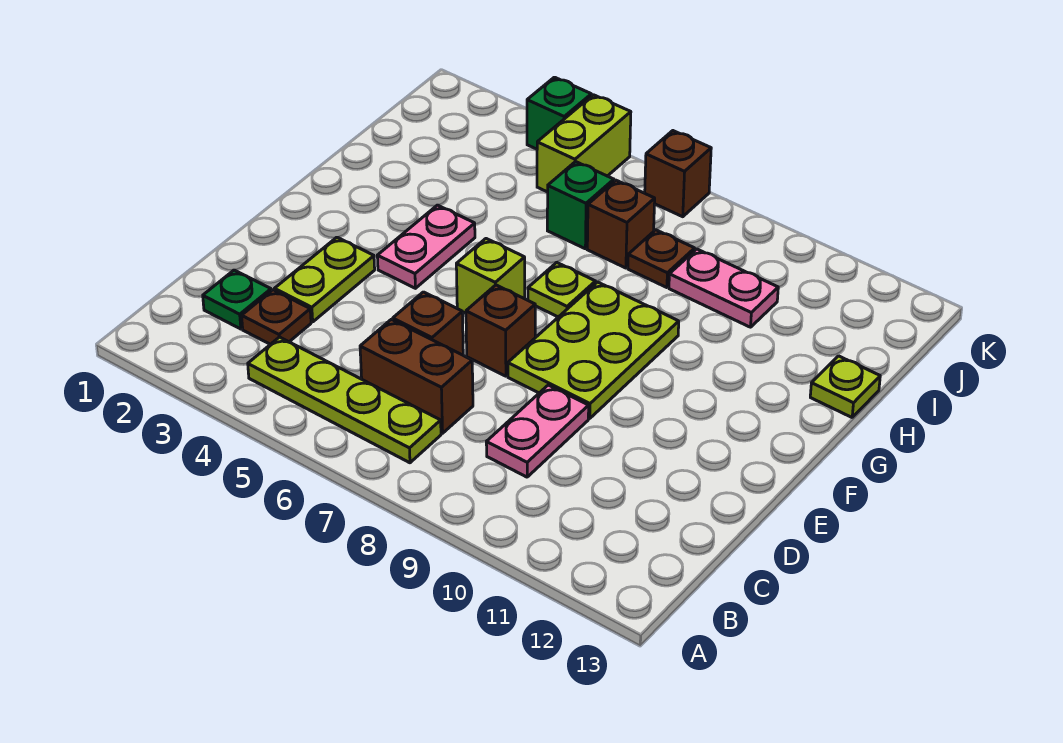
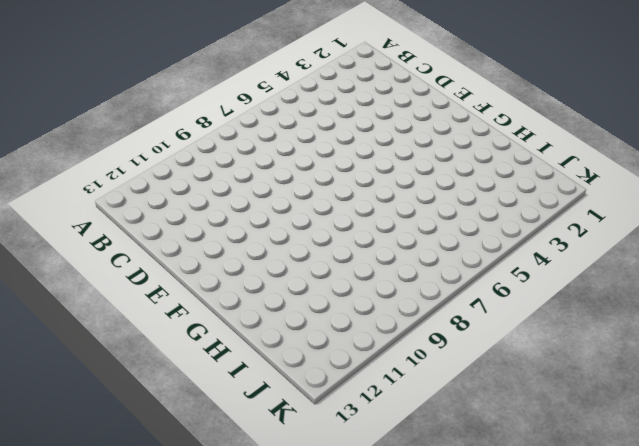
none -> lime plate B4:B7 level 1
none -> green plate C2 level 1
none -> brown plate C3 level 1

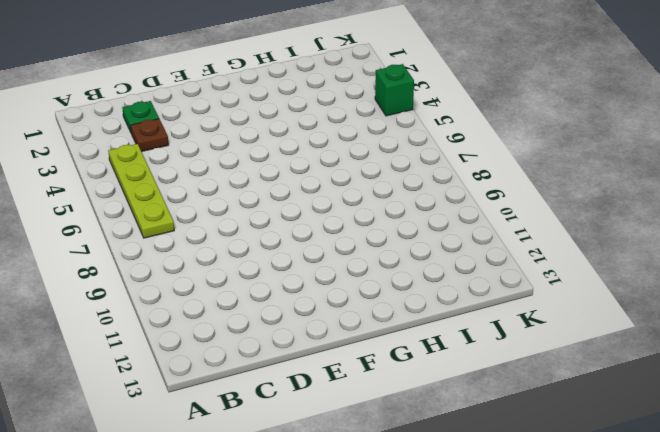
none -> brown brick C6:C7 level 1
none -> pink plate C9:D9 level 1
none -> lime plate D3:E3 level 1

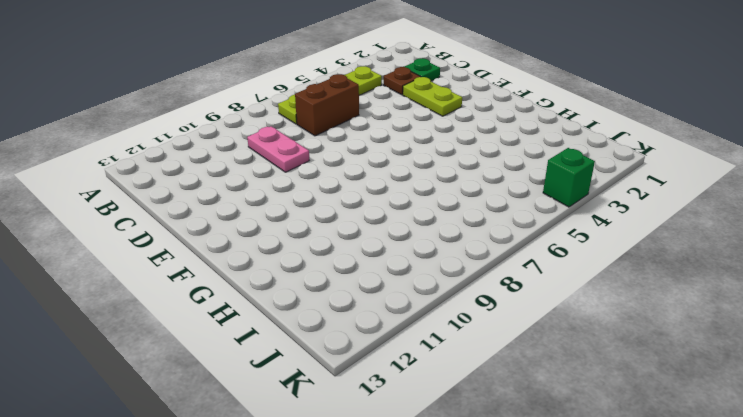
none -> brown brick D6 level 1
none -> brown brick E7 level 1
none -> lime plate E8:G9 level 1

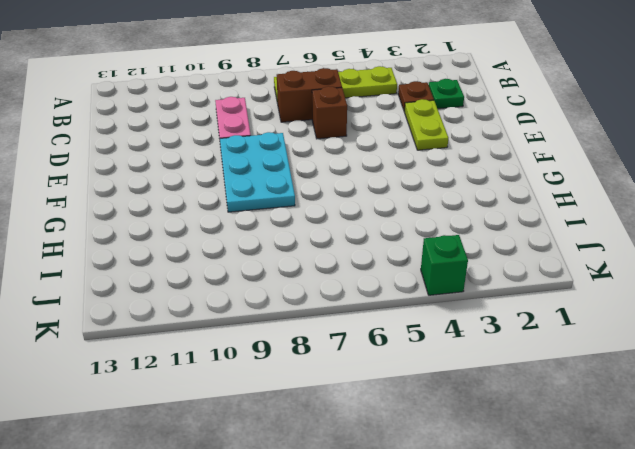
cyan plate E8:G9 level 1 -> lime plate E8:G9 level 1
none -> brown brick E7 level 1
none -> pink plate F4:G4 level 1
none -> lime brick F6 level 1

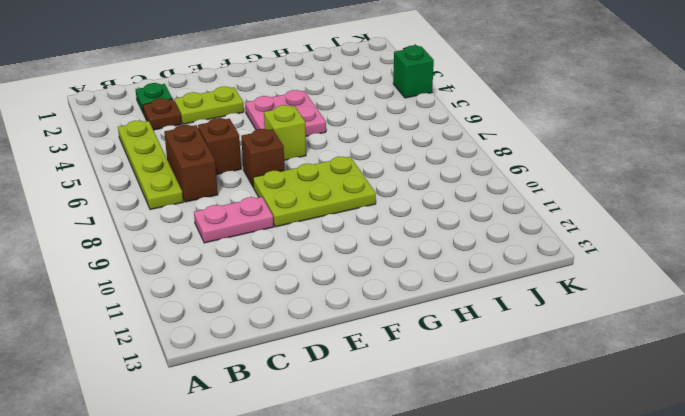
pink plate F4:G5 level 1 -> pink plate F4:G4 level 1
none -> lime plate G7 level 1
none -> lime plate H13 level 1
none -> green brick I6 level 1

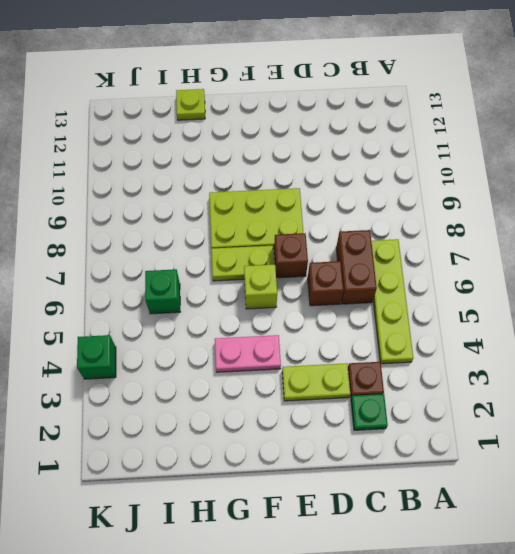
lime plate F7:G7 level 1 -> lime plate G7 level 1
none -> pink plate C9:D9 level 1
none -> brown brick I7 level 1
none -> brown plate I8 level 1

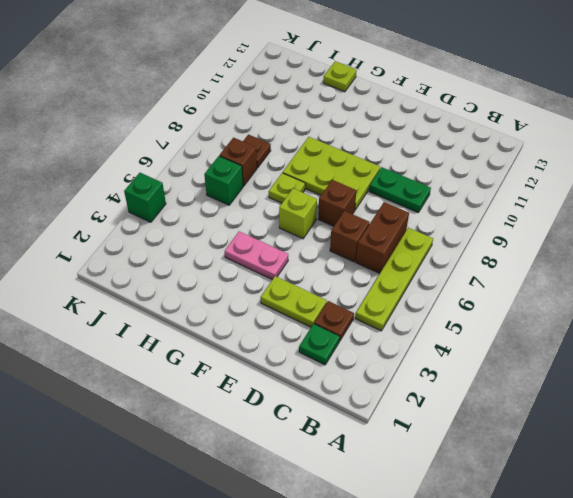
green plate C9:D9 level 1 -> pink plate C9:D9 level 1
none -> pink plate I9:I10 level 1
none -> lime brick J5:K5 level 1
none -> brown brick K7 level 1

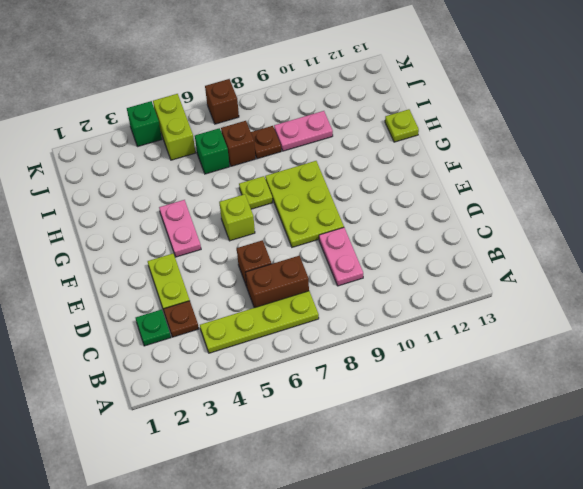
none -> brown brick E7 level 1

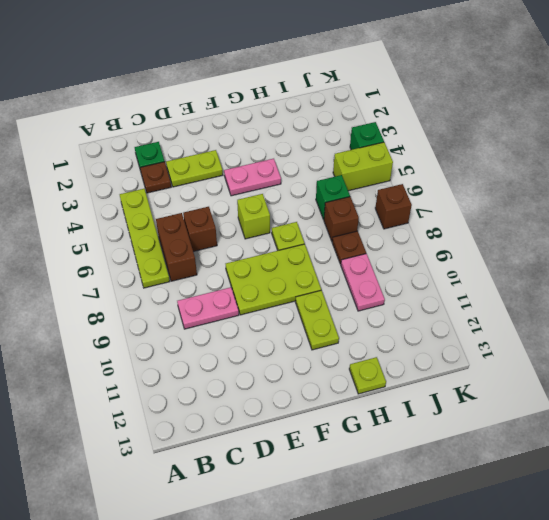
lime plate G10:G11 level 1 -> none
none -> brown brick E7 level 1

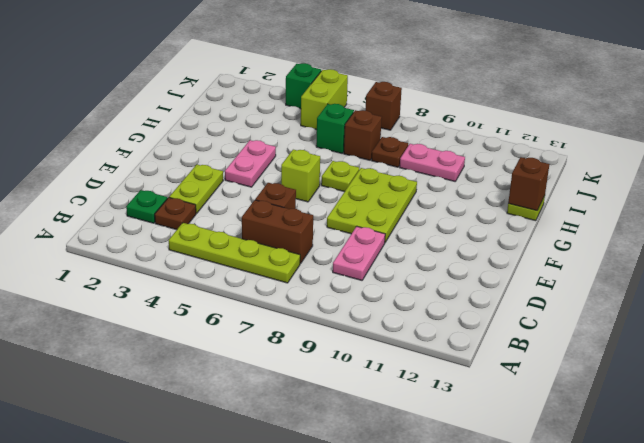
brown brick H13 level 2 -> brown brick E7 level 1

